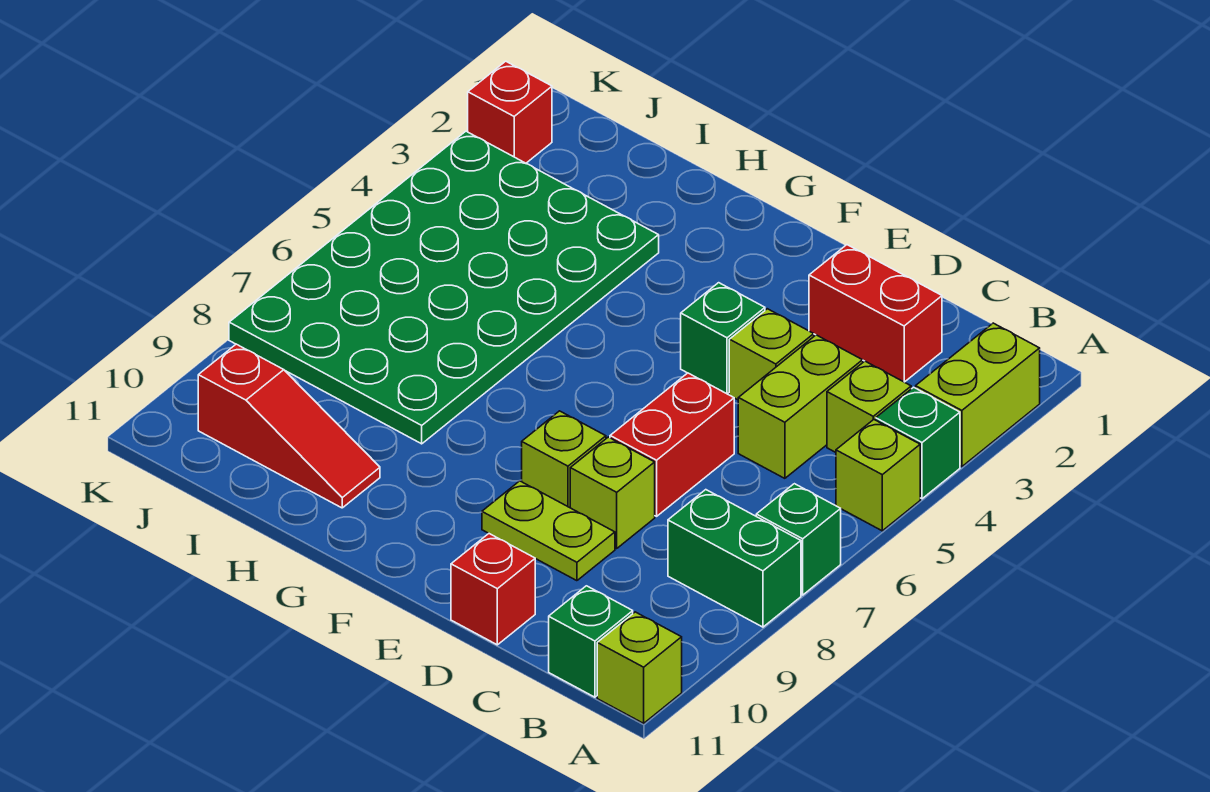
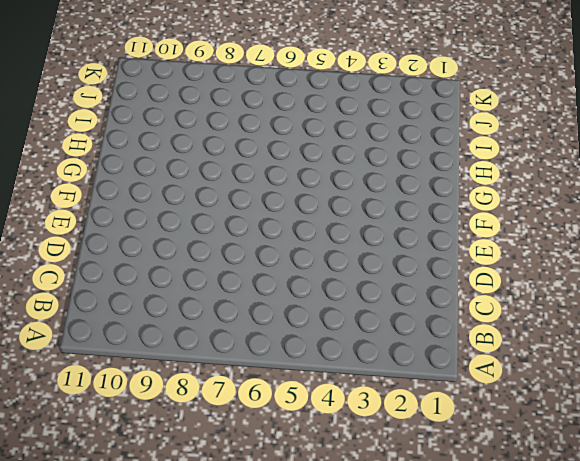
none -> lime brick A2:A3 level 1
none -> green brick A4 level 1
none -> lime brick A5 level 1

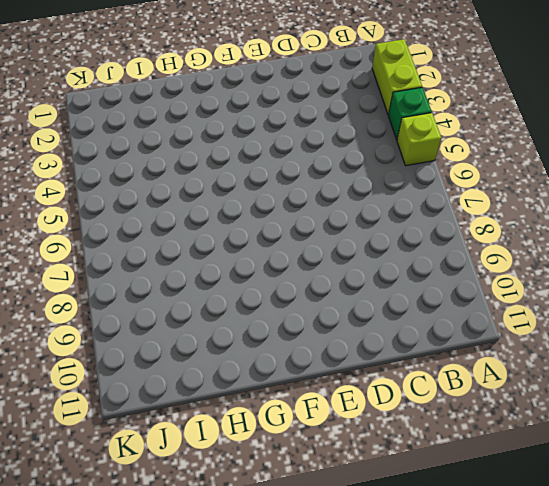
none -> green brick A7 level 1
none -> green brick A8:B8 level 1
none -> lime brick A11 level 1

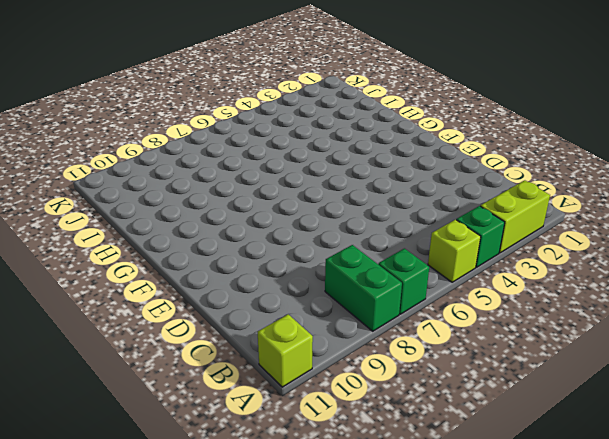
none -> lime brick B4 level 1
none -> green brick B11 level 1
none -> red brick C2:D2 level 1

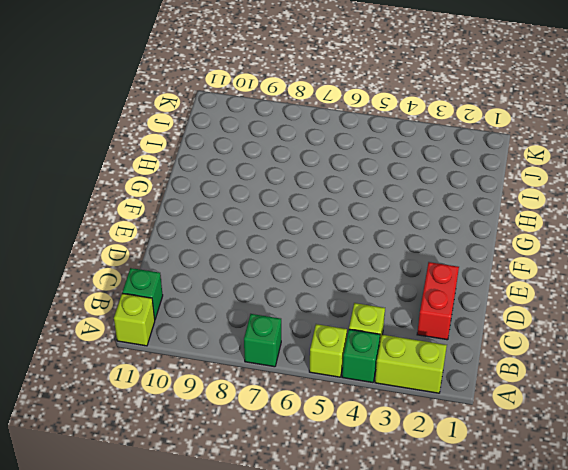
none -> green brick A8:B8 level 1
none -> lime brick C4:C5 level 1
none -> lime brick D4 level 1

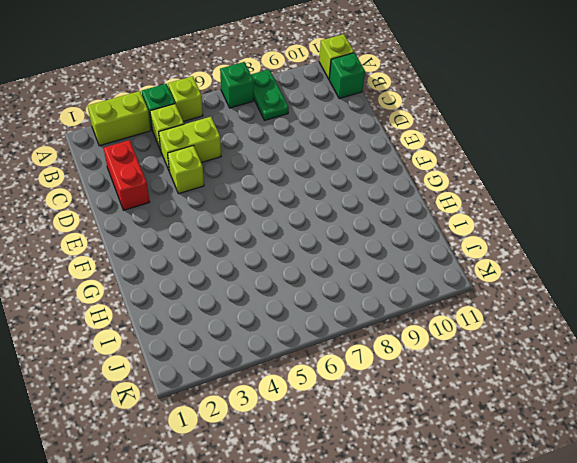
green plate A8:B8 level 1 -> green brick A8:B8 level 1
none -> red brick D6:D7 level 1
none -> lime brick D8 level 1
none -> lime plate D9:E9 level 1

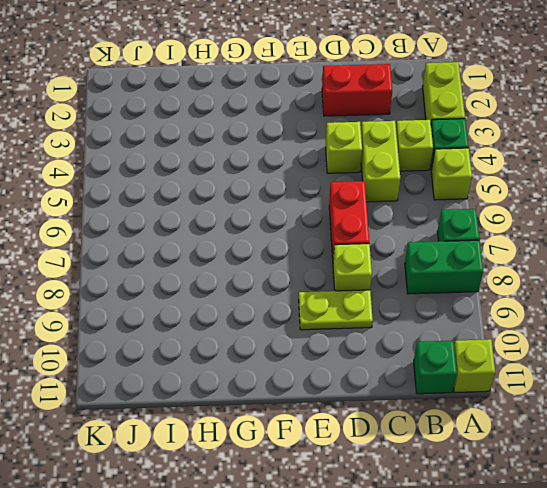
none -> red brick D11 level 1
none -> green brick E4 level 1
none -> lime brick E8 level 1

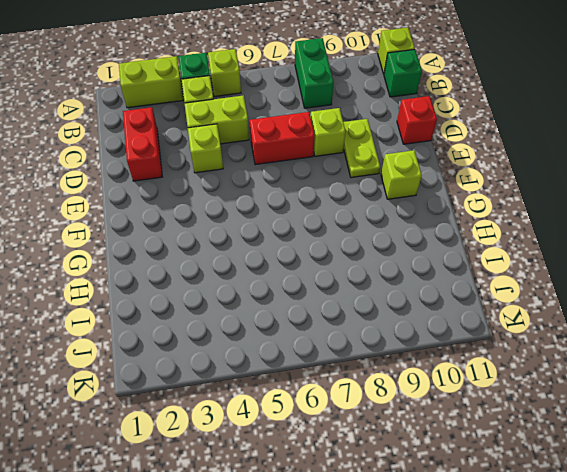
lime brick F10 level 1 -> lime brick E8 level 1
none -> green brick A7 level 1
none -> green brick E4 level 1
none -> green plate H3:K8 level 1

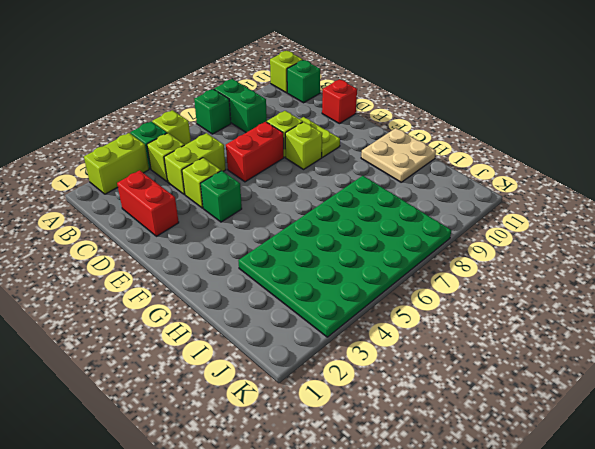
tan plate G10:H11 level 1 -> red slope H10:J10 level 1 top J
none -> red brick K2 level 1

